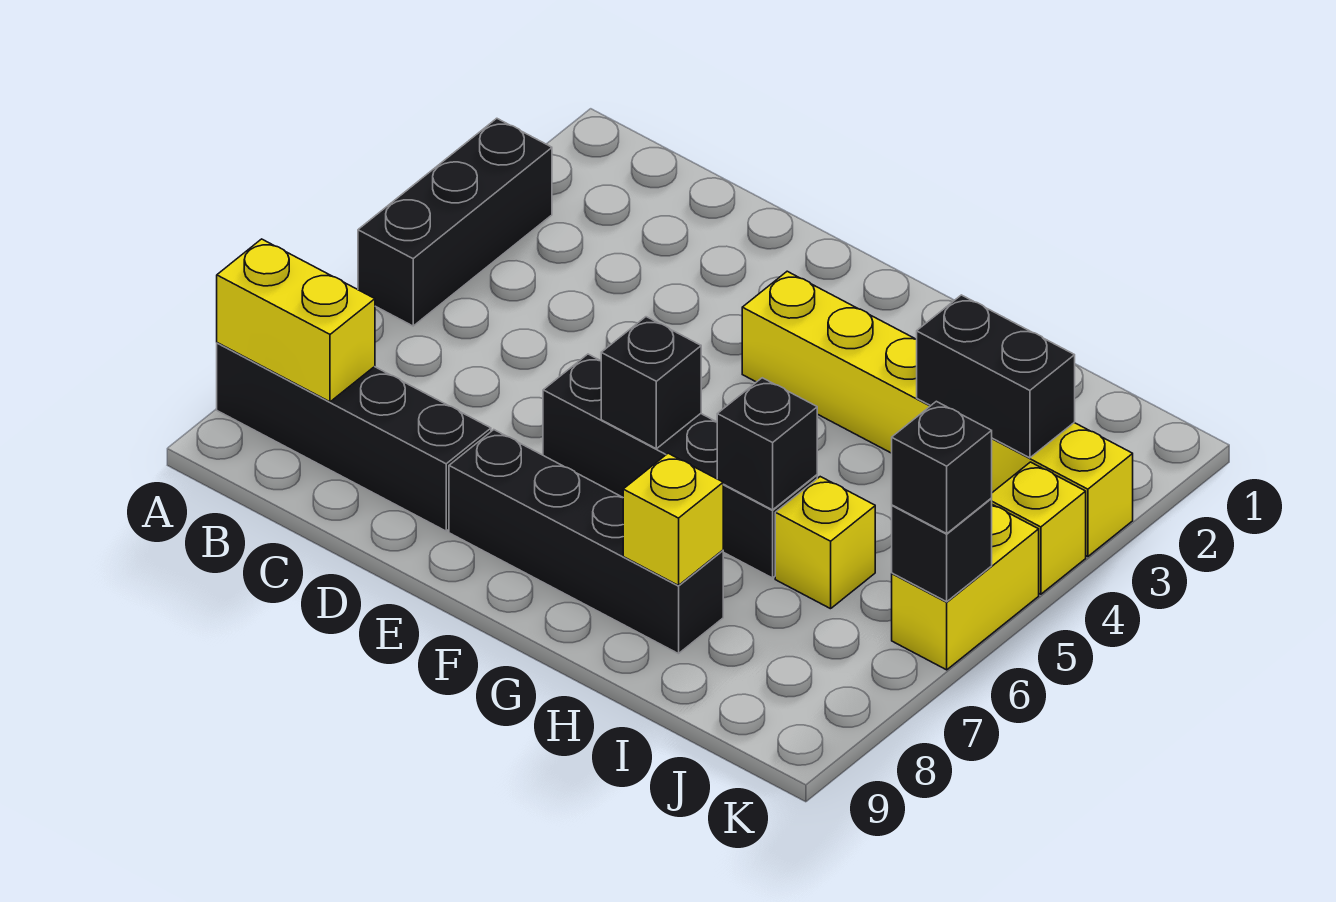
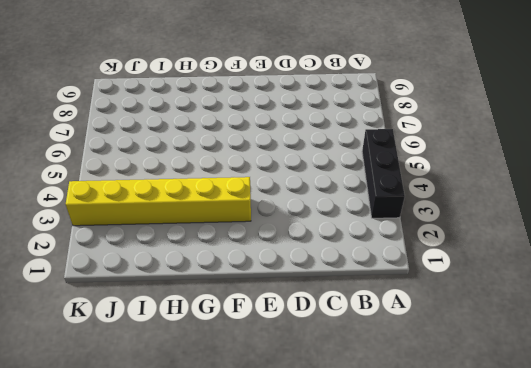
none -> black brick A8:D8 level 1
none -> black brick E6:H6 level 1
none -> black brick E8:H8 level 1

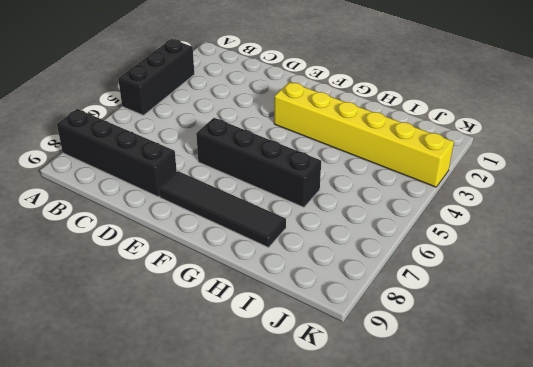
black tile E8:H8 level 1 -> black brick E8:H8 level 1
none -> yellow brick I6 level 1
none -> yellow brick K4 level 1
none -> yellow brick K5:K6 level 1

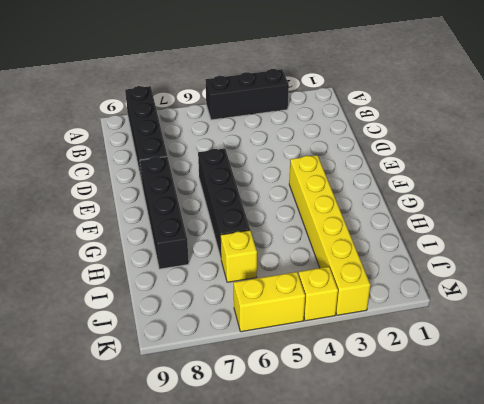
none -> yellow brick A8:B8 level 2
none -> black brick F6 level 2
none -> black brick H6 level 2

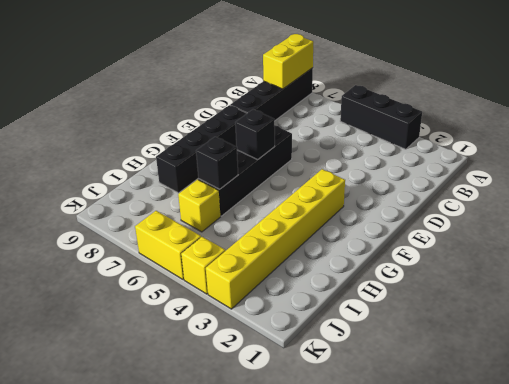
none -> yellow brick H8 level 2
none -> black brick I3:J3 level 2
none -> black brick K6 level 2

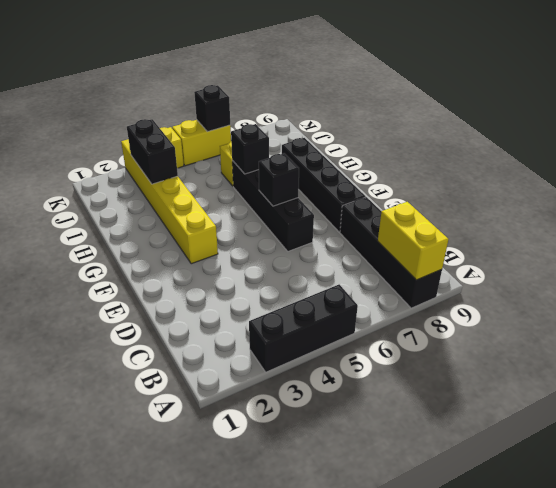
none -> yellow brick H8 level 2
none -> black brick K6 level 3

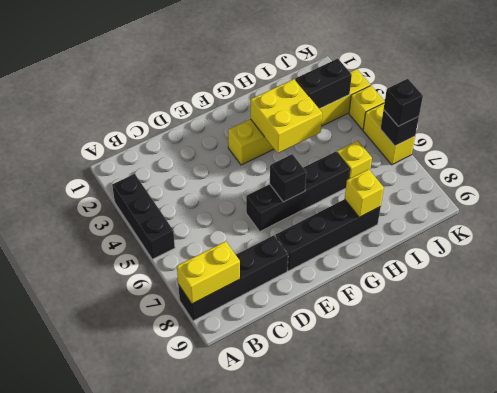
yellow brick G3:H4 level 2 -> none
none -> black brick H6 level 2

